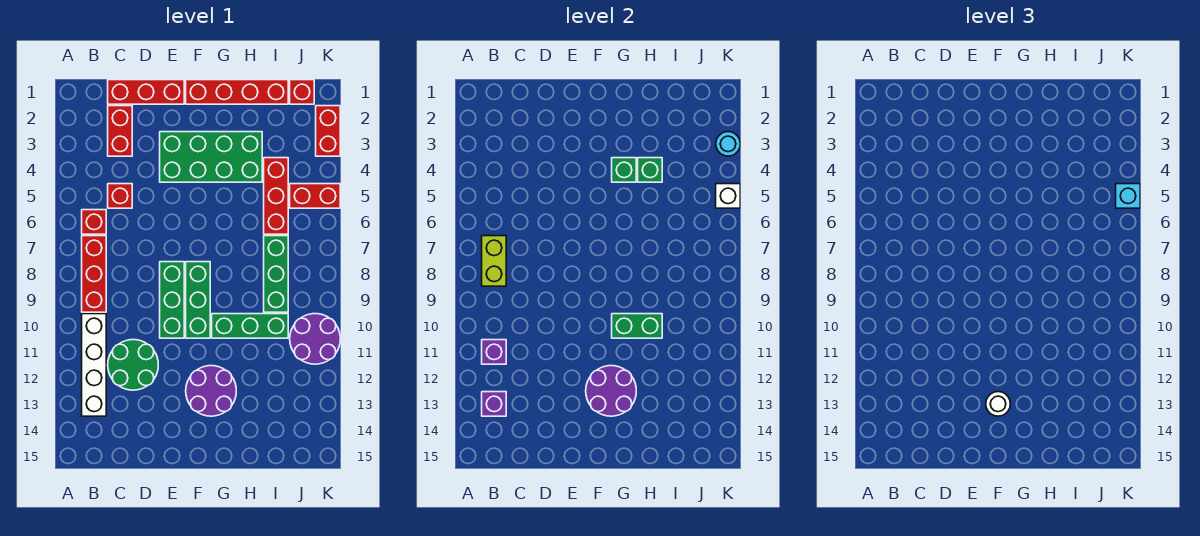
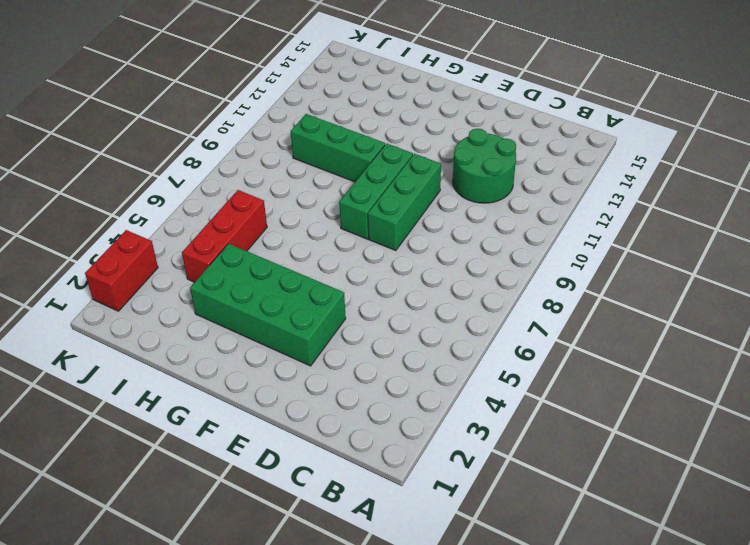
none -> red brick B6 level 1
none -> red brick B7:B9 level 1
none -> white brick B10:B13 level 1
none -> red brick C1:E1 level 1

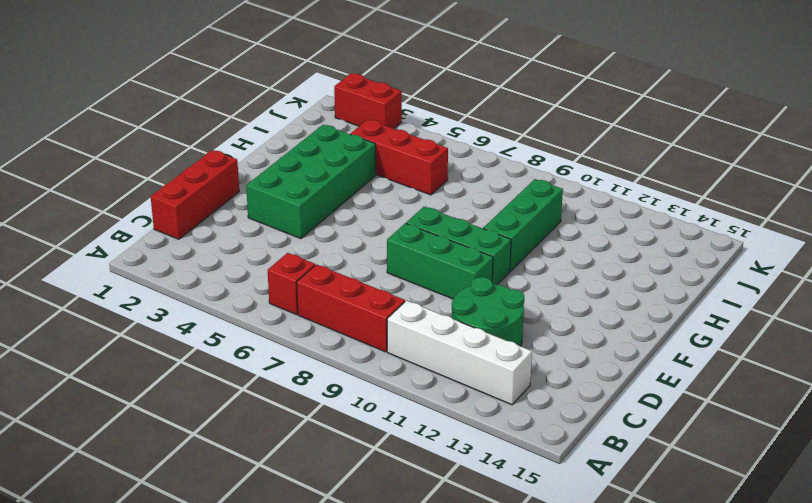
none -> red brick C2:C3 level 1
none -> red brick C5 level 1
none -> red brick F1:I1 level 1
none -> purple round brick F12:G13 level 1

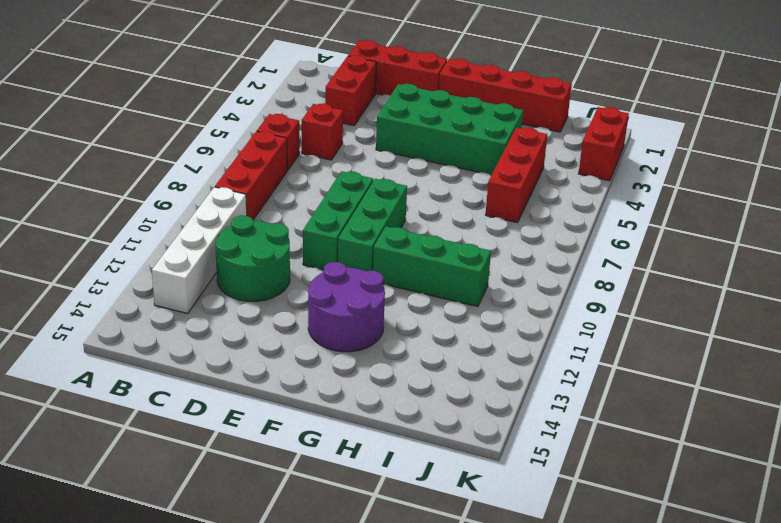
none -> green brick I7:I9 level 1
none -> red brick J1 level 1
none -> red brick J5:K5 level 1
none -> purple round brick J10:K11 level 1

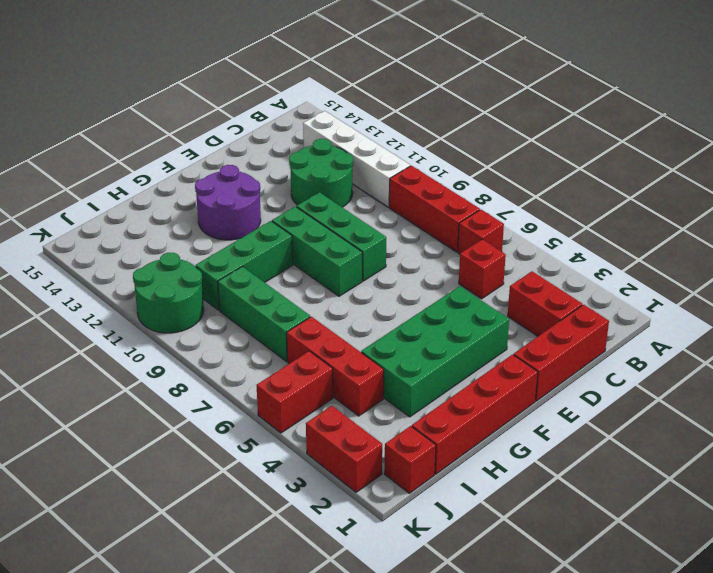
green round brick J10:K11 level 1 -> purple round brick J10:K11 level 1
none -> lime brick B7:B8 level 2
none -> purple brick B11 level 2
none -> purple brick B13 level 2
none -> purple round brick F12:G13 level 2

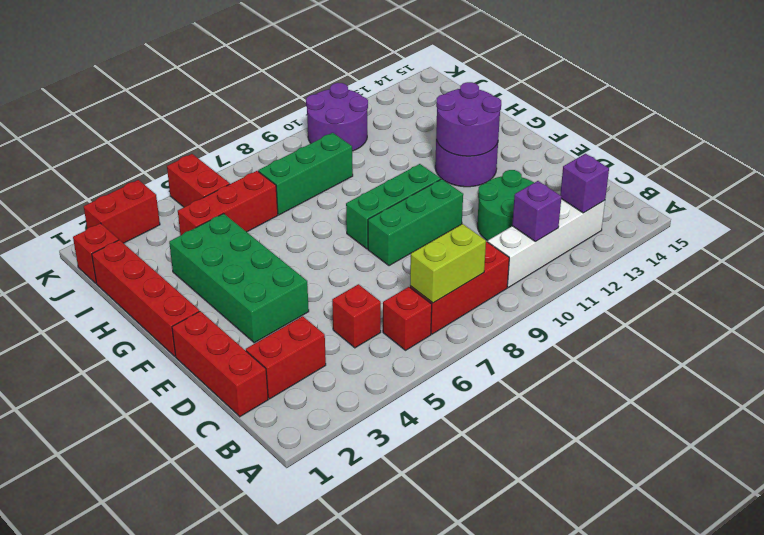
none -> green brick G10:I10 level 1
none -> green brick G4 level 2
none -> green brick G10:H10 level 2
none -> green brick H4 level 2

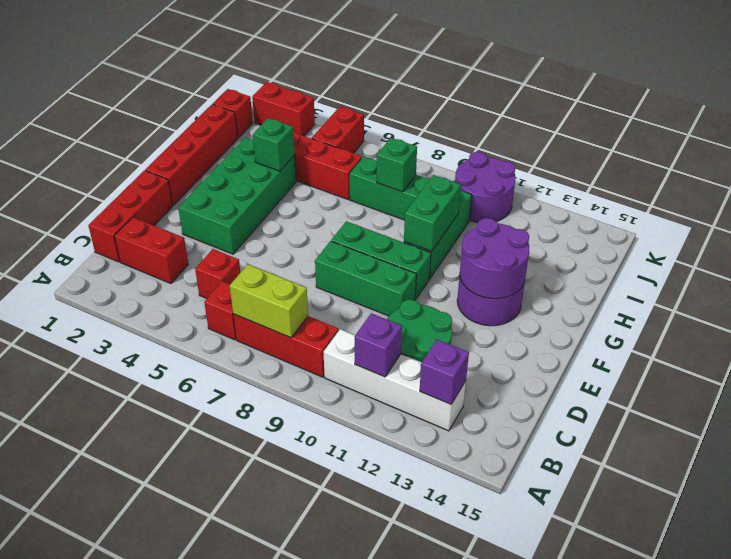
green brick I8 level 2 -> green brick G4 level 2
none -> cyan round brick K3 level 2
none -> white brick K5 level 2
none -> white round brick F13 level 3
none -> cyan brick K5 level 3

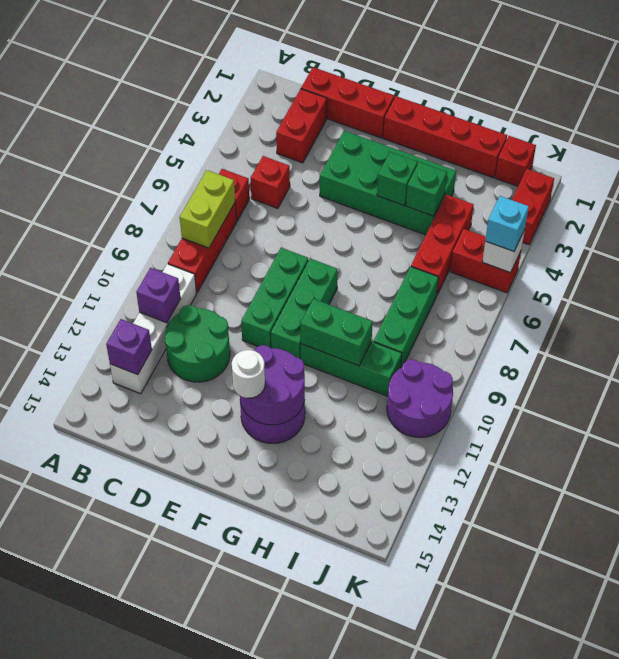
none -> cyan round brick K3 level 2

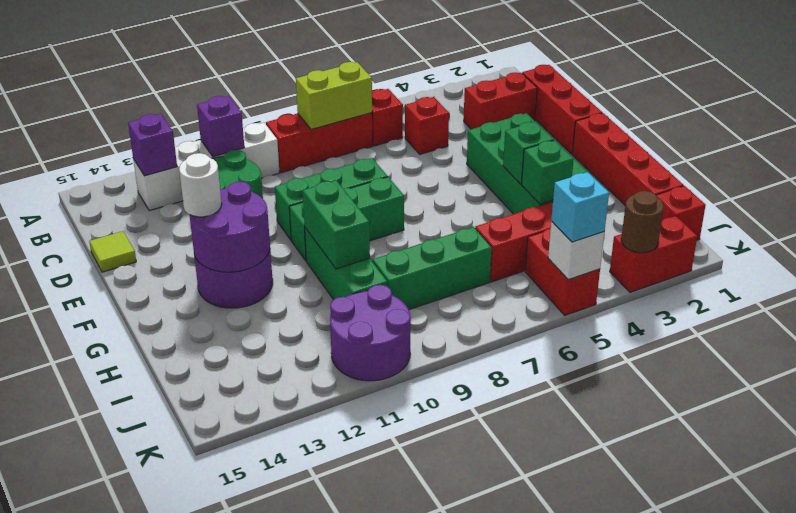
lime tile D15 level 1 -> none
brown round brick K3 level 2 -> cyan round brick K3 level 2

